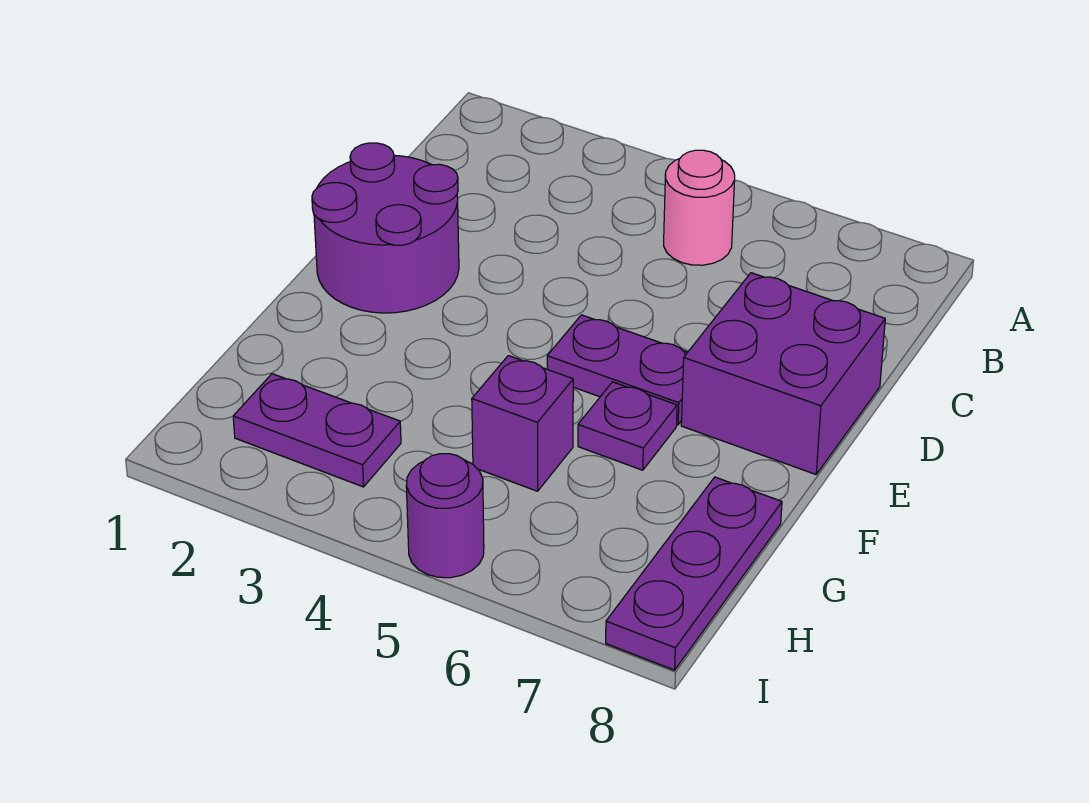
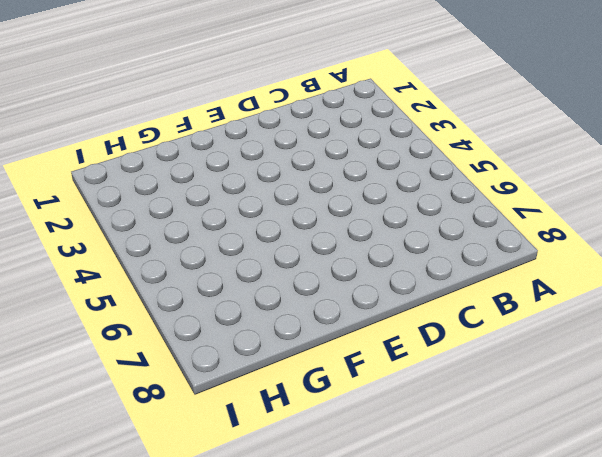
none -> pink round brick B5 level 1
none -> purple round brick D1:E2 level 1

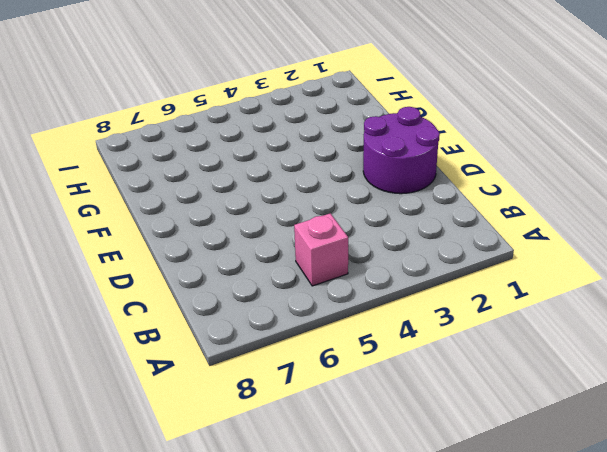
pink brick B5 level 1 -> pink round brick B5 level 1
none -> purple brick D7:E8 level 1
none -> purple plate E5:E6 level 1

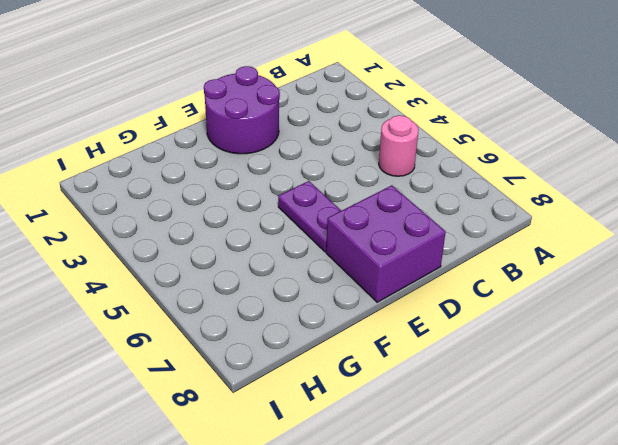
none -> purple plate F6 level 1
none -> purple brick G5 level 1

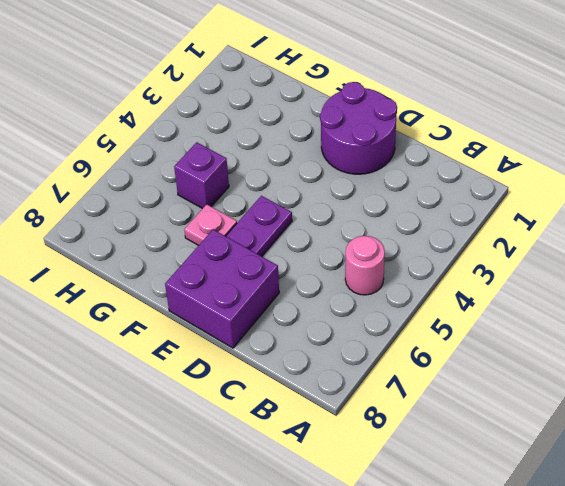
pink plate F6 level 1 -> purple plate F6 level 1
none -> purple plate G8:I8 level 1
none -> purple plate H2:H3 level 1

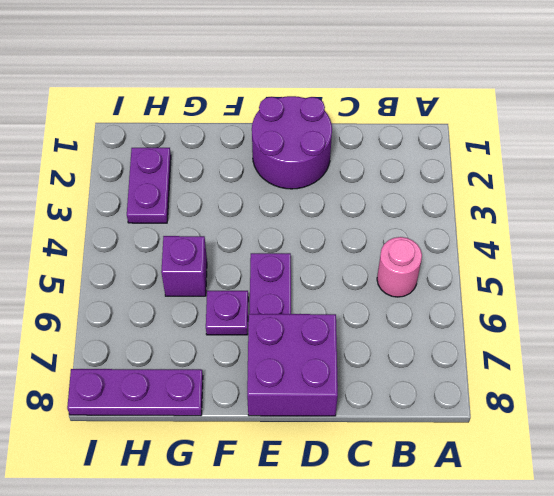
none -> purple round brick I5 level 1

